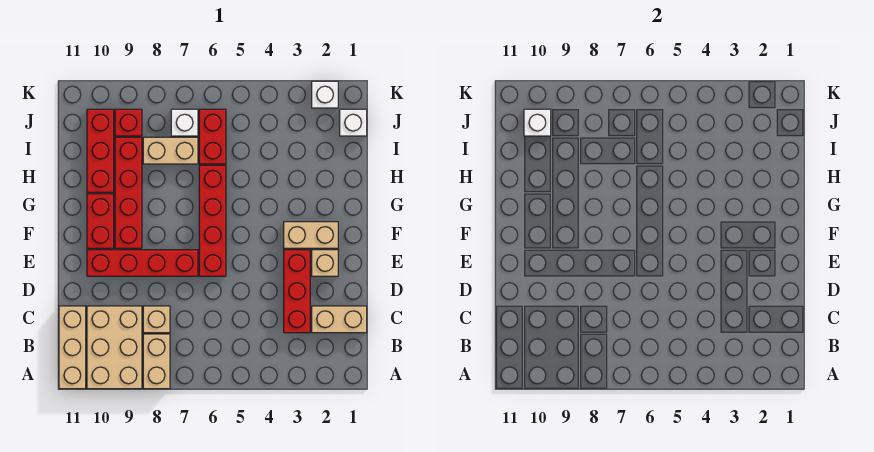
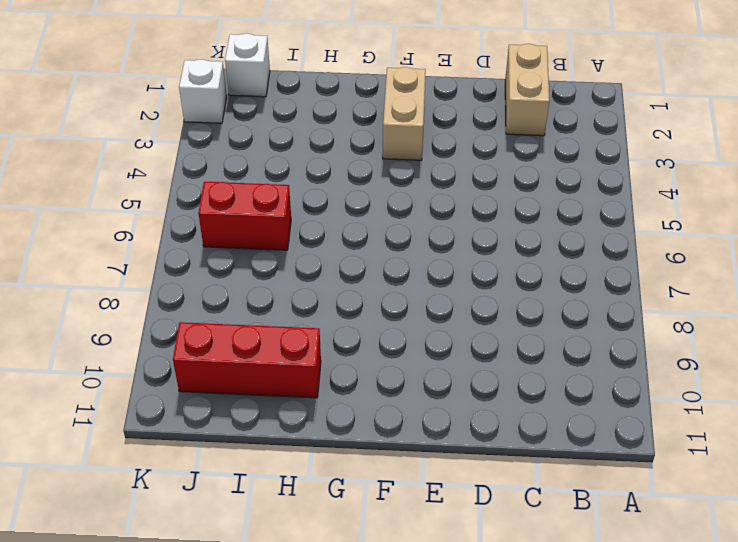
none -> tan brick A8:B8 level 1
none -> tan brick A9:C10 level 1
none -> tan brick A11:C11 level 1

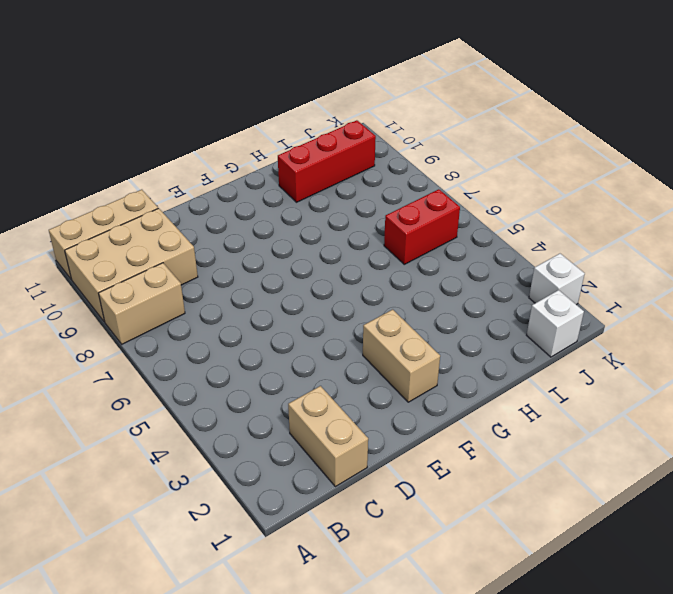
none -> red brick C3:E3 level 1
none -> tan brick C8 level 1
none -> tan brick E2 level 1

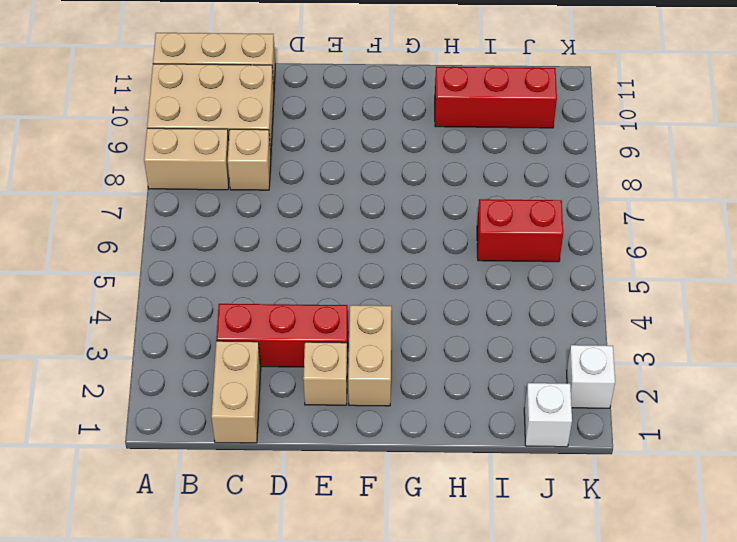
none -> red brick E6:H6 level 1
none -> red brick E7:E10 level 1
none -> red brick F9:I9 level 1

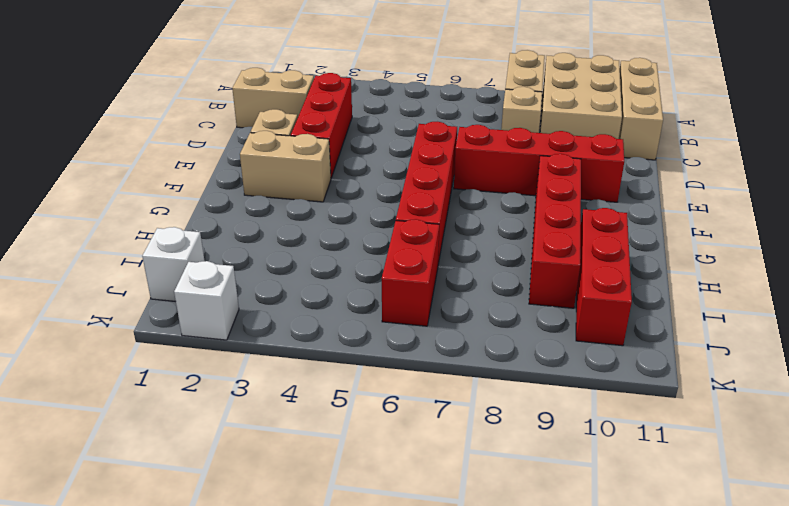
none -> red brick F10:G10 level 1
none -> tan brick I7:I8 level 1
none -> white brick J7 level 1

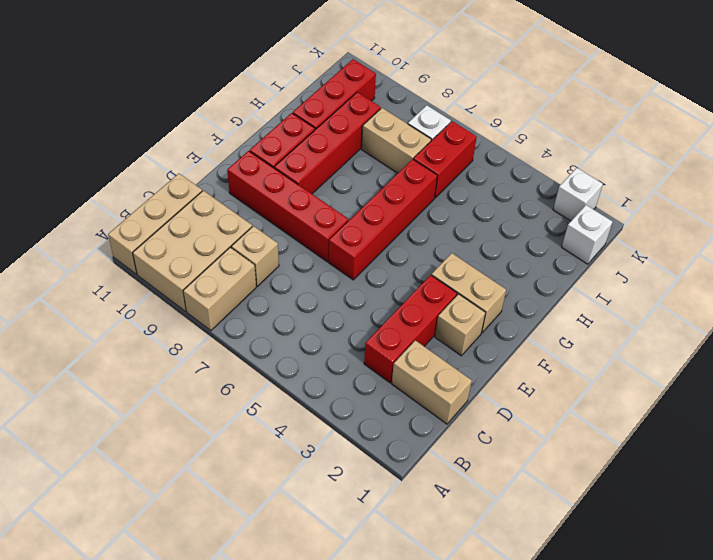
none -> red brick J9 level 1
none -> white brick J10 level 2

